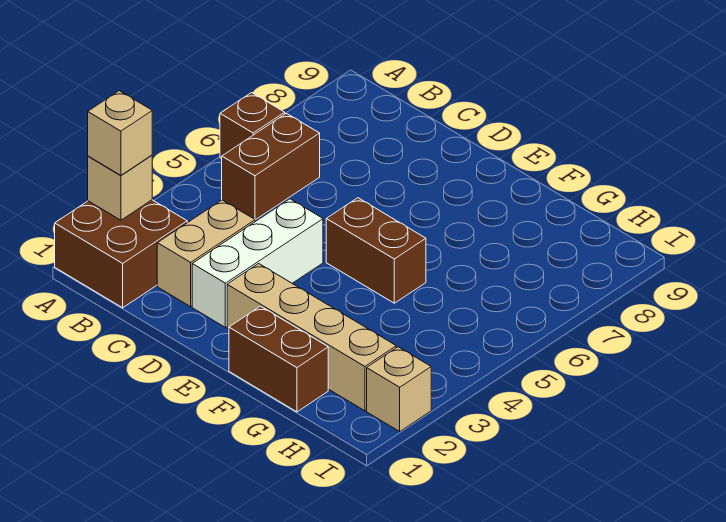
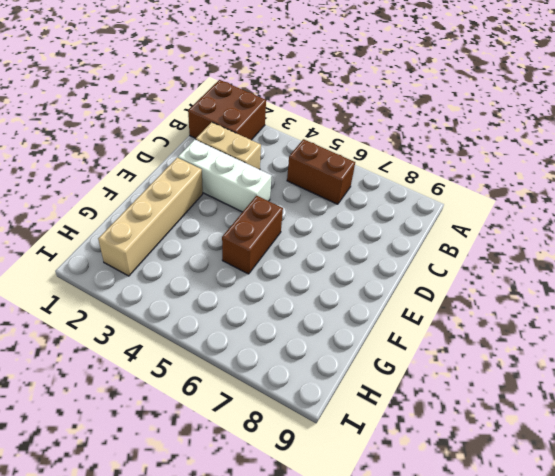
none -> brown brick A6 level 1
none -> brown brick F1:G1 level 1

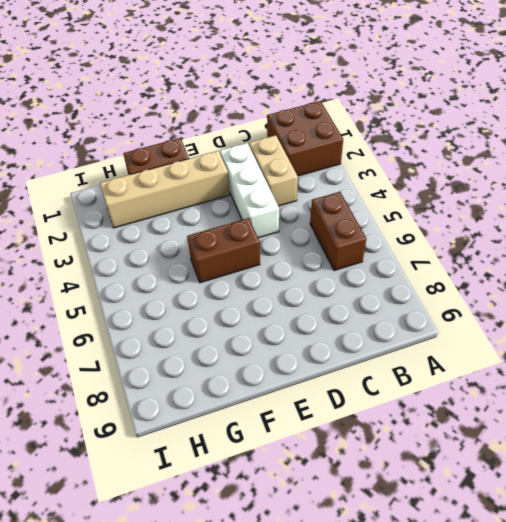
none -> brown brick A6 level 1
none -> tan brick I2 level 1

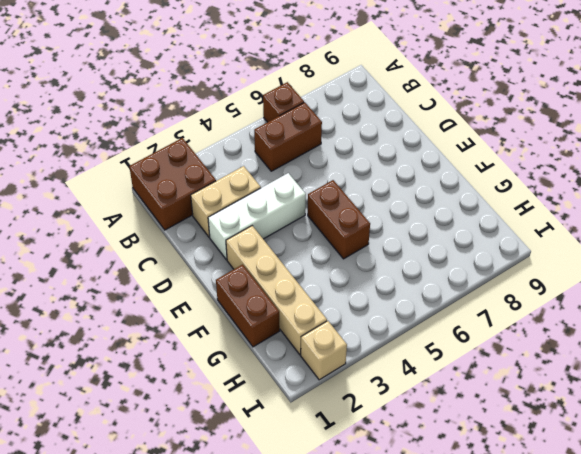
none -> tan brick A2 level 2
none -> tan brick A2 level 3

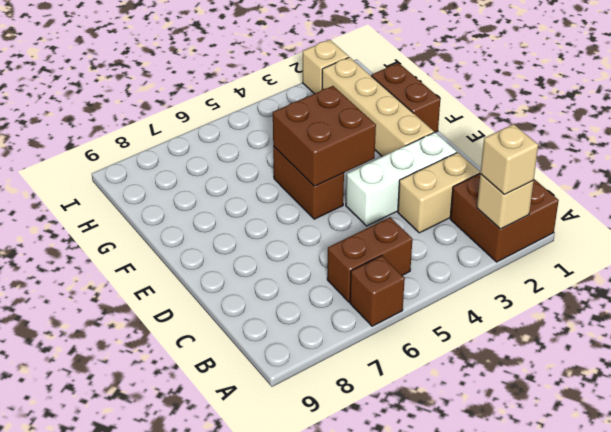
brown brick E4:F5 level 2 -> none

